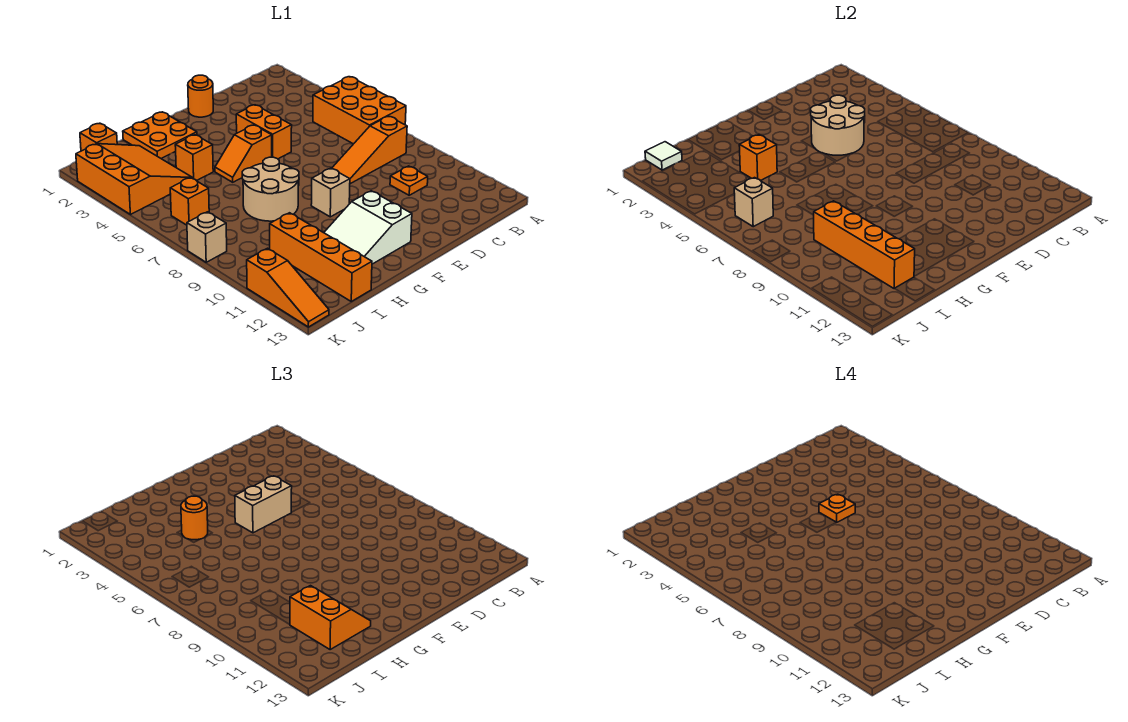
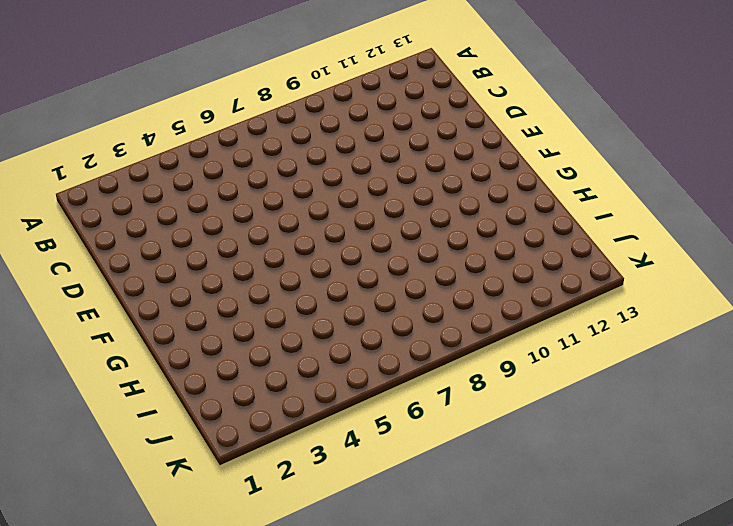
none -> orange brick A5:B7 level 1
none -> orange slope B8:D8 level 1 top B
none -> orange plate C10 level 1

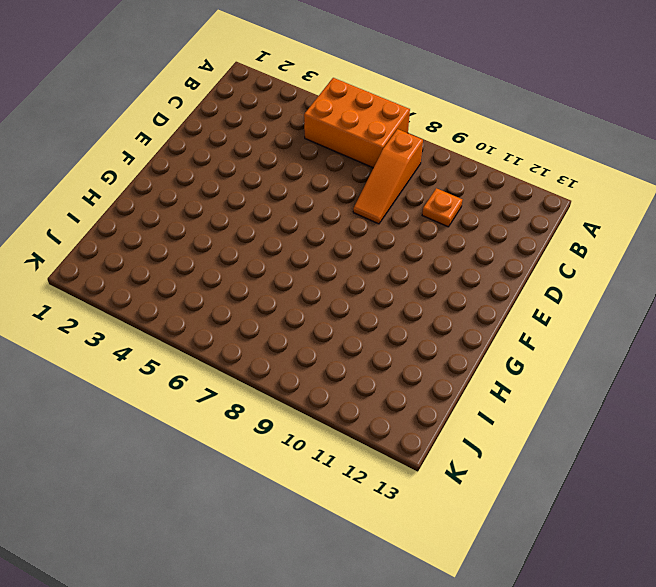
none -> orange round brick E1 level 1
none -> orange brick E4:E5 level 1
none -> orange slope F5:G5 level 1 top F

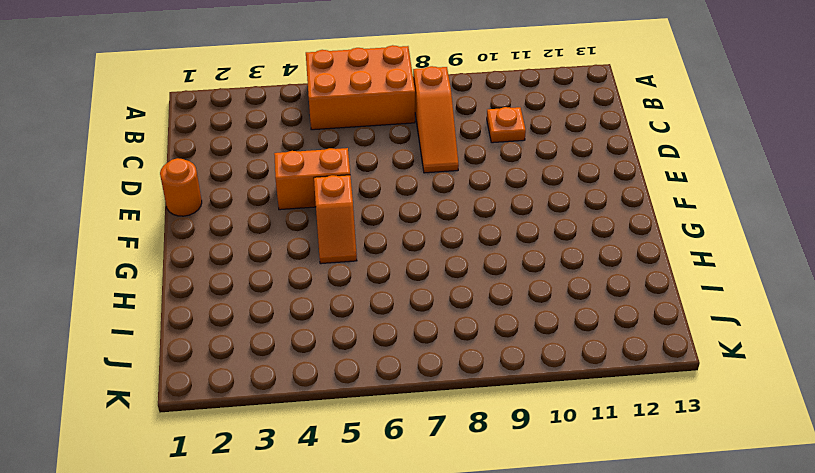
none -> tan brick F9 level 1
none -> white slope F11:H12 level 1 top F
none -> orange plate G1:H2 level 1

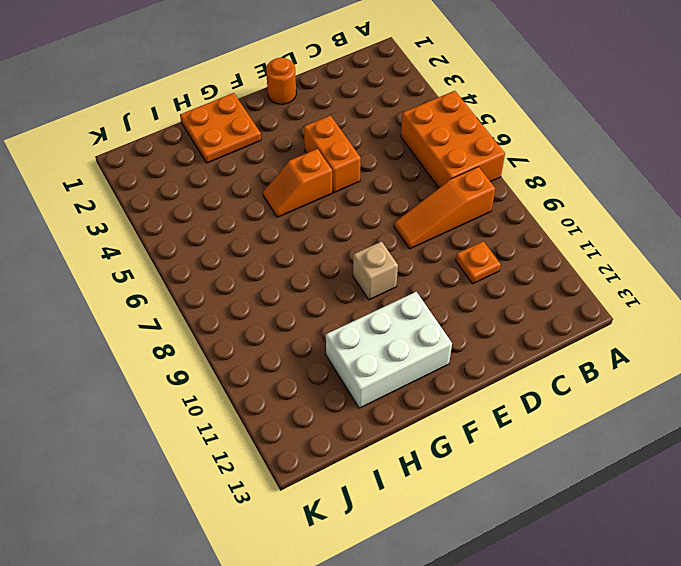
white brick F11:H12 level 1 -> white slope F11:H12 level 1 top F
none -> tan round brick G7:H8 level 1
none -> orange brick H4 level 1
none -> orange slope I2:K4 level 1 top K

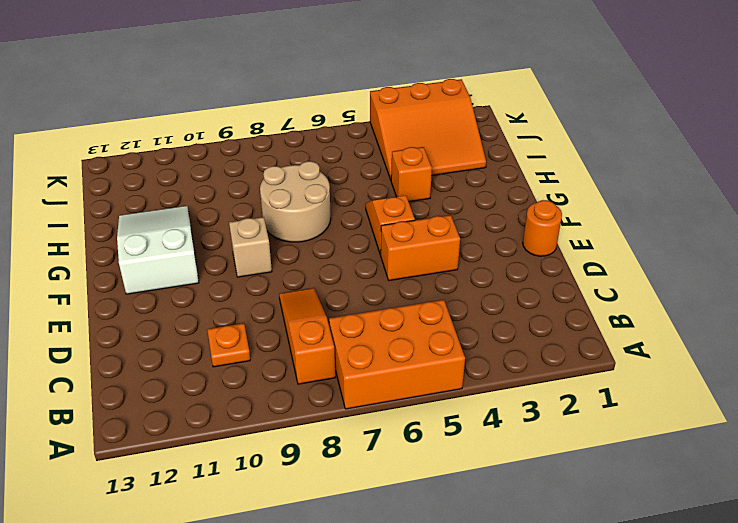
none -> orange plate G1:H2 level 1
none -> orange brick I10:I13 level 1
none -> orange brick J1 level 1

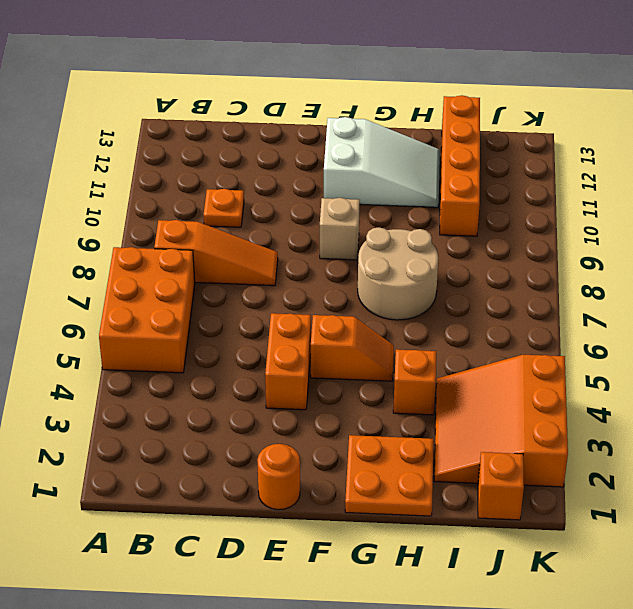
none -> orange brick J6 level 1
none -> tan brick K8 level 1
none -> orange slope K11:K13 level 1 top 11

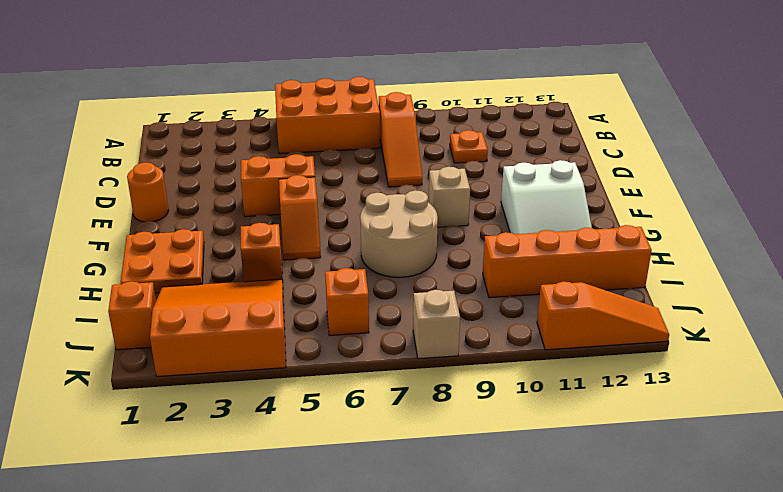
none -> tan round brick D4:E5 level 2
none -> orange brick H4 level 2
none -> orange brick I9:I12 level 2

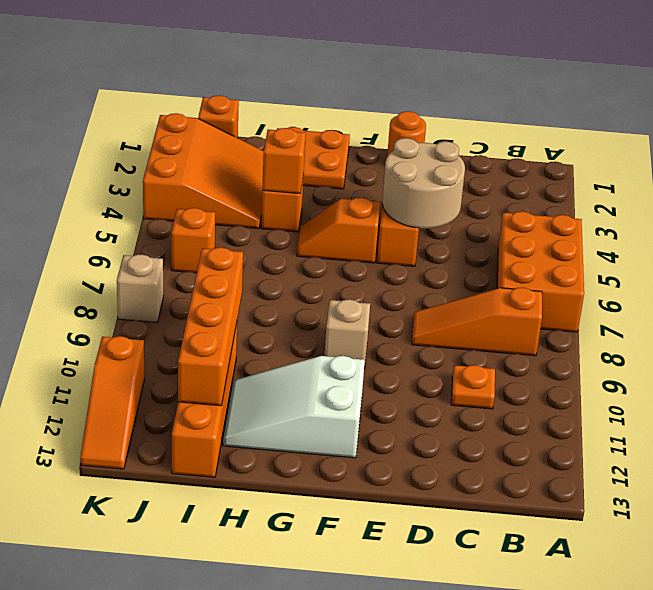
none -> tan round brick G7:H8 level 1
none -> white tile J1 level 2
none -> tan brick J6 level 2

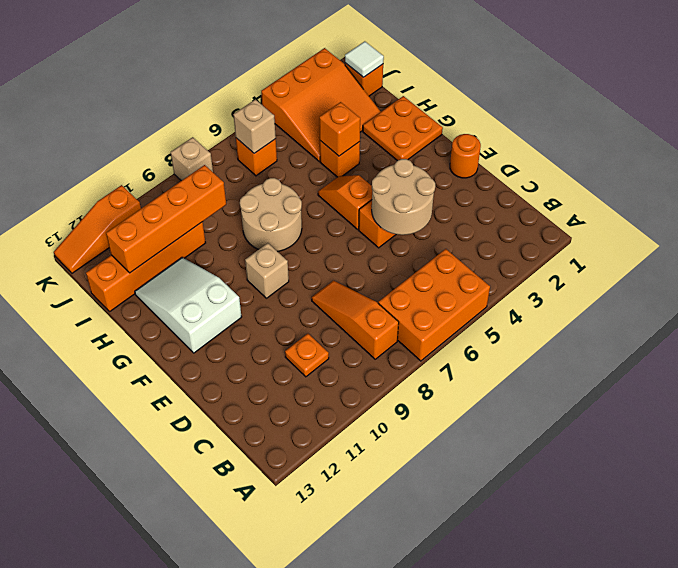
none -> tan brick E5:F5 level 3
none -> orange round brick H4 level 3
none -> orange slope H11:I12 level 3 top I

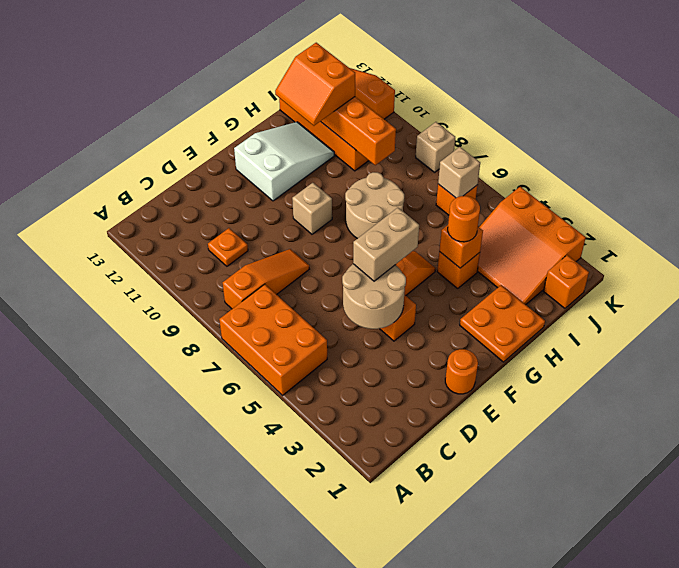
none -> white tile J1 level 2
none -> orange plate E5 level 4

